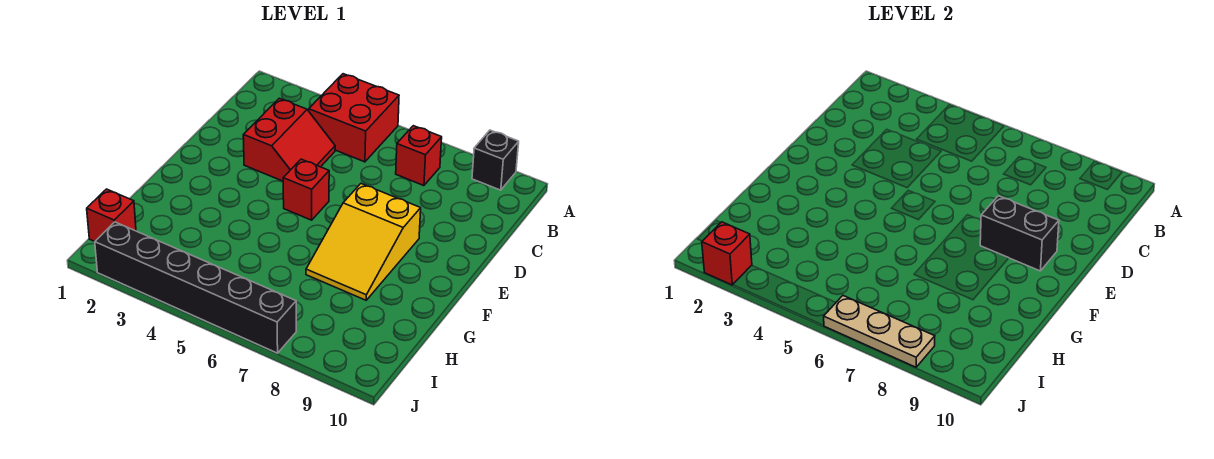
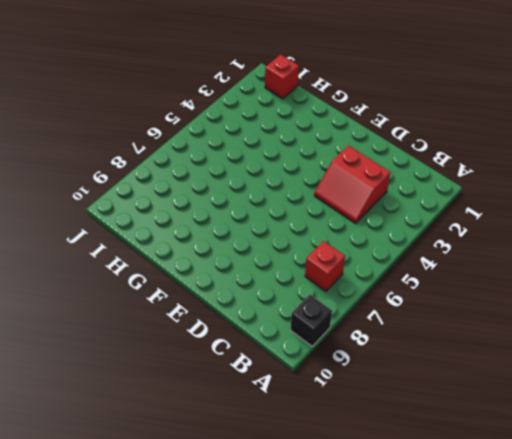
none -> red brick A4:B5 level 1
none -> red brick E5 level 1

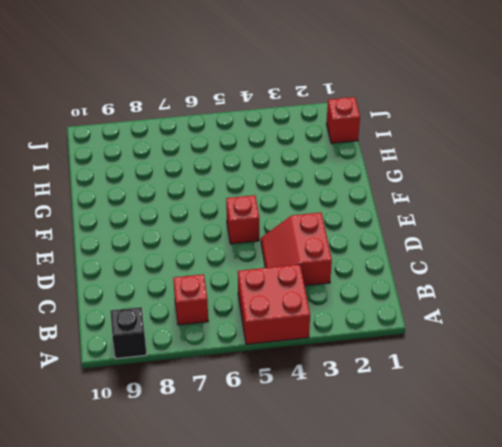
none -> yellow slope E7:G8 level 1 top E
none -> black brick J2:J7 level 1

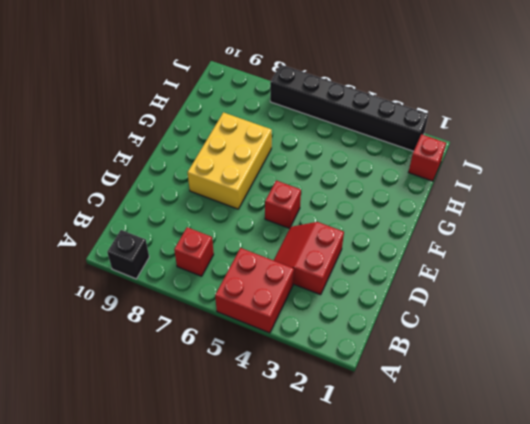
yellow brick E7:G8 level 1 -> yellow slope E7:G8 level 1 top E
none -> black brick E8:E9 level 2
none -> red brick J2 level 2

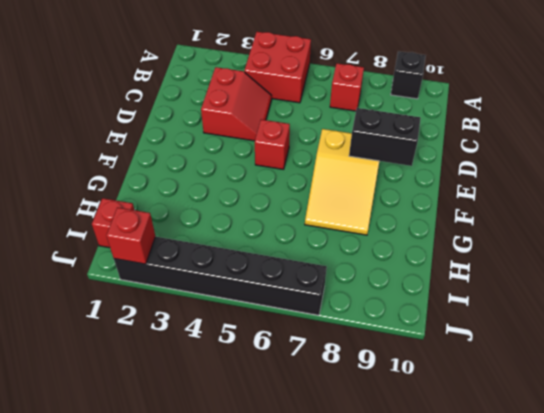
none -> tan plate J6:J8 level 2

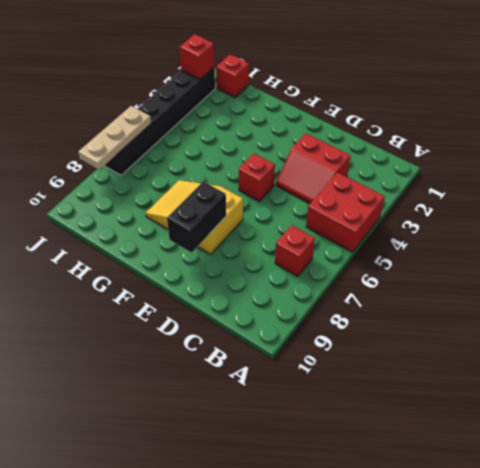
none -> black brick A9 level 1

